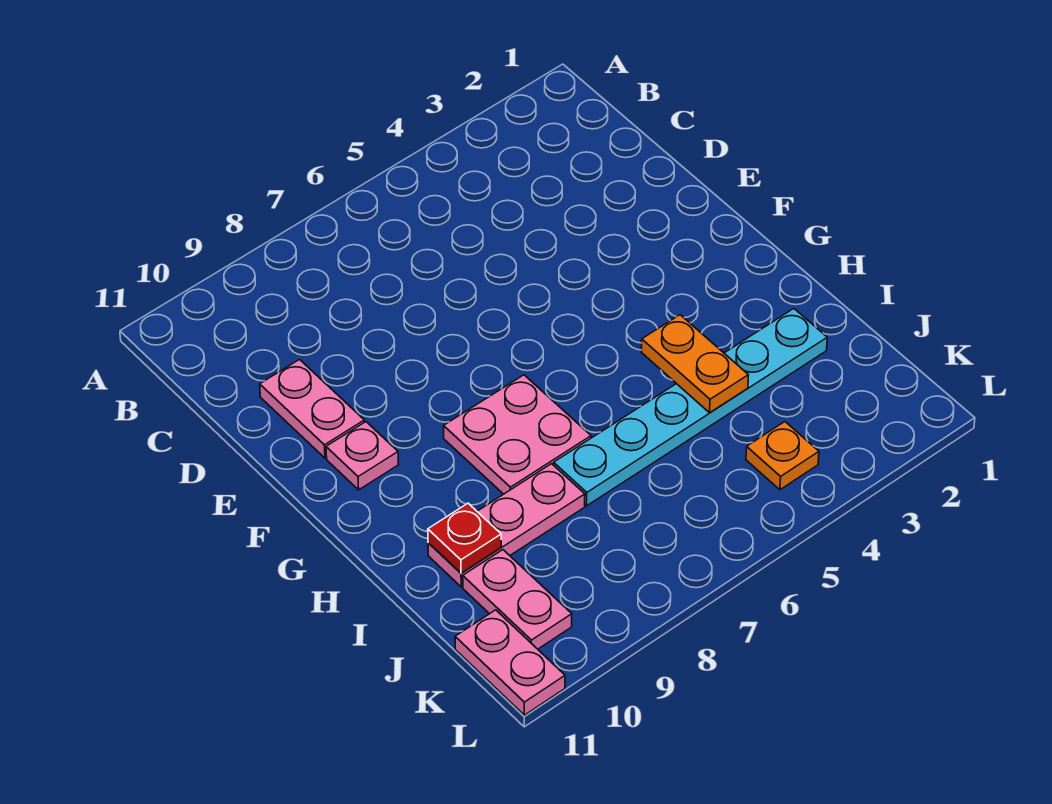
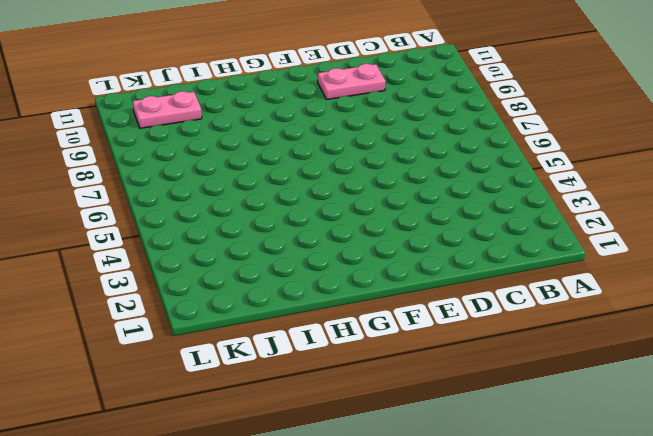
none -> pink plate F10 level 1
none -> pink plate G7:H8 level 1

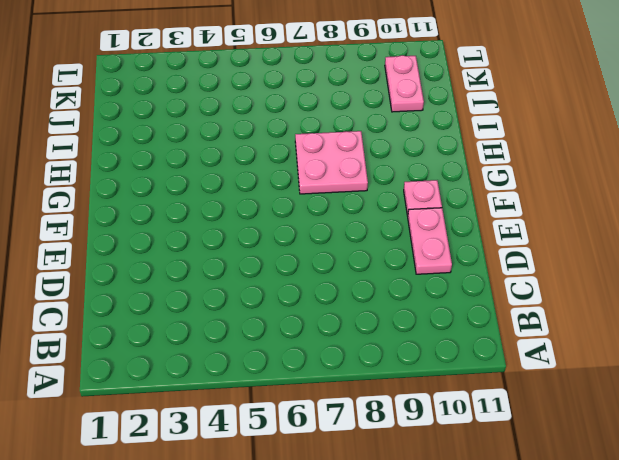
none -> cyan plate I2:I7 level 1
none -> pink plate I8:I10 level 1

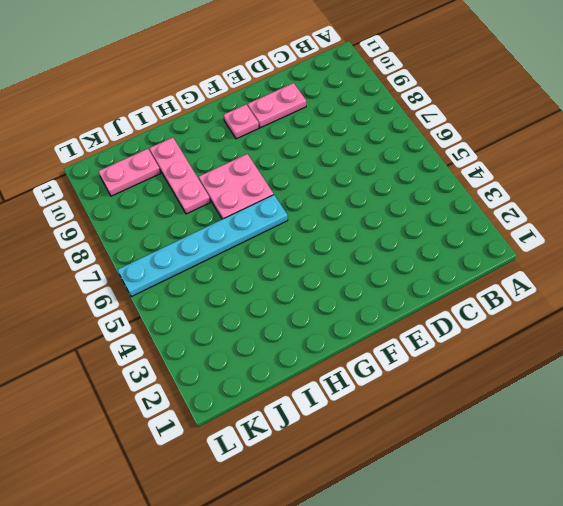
cyan plate G6:L6 level 1 -> cyan plate I2:I7 level 1
none -> orange plate K4 level 1
none -> pink plate K11:L11 level 1

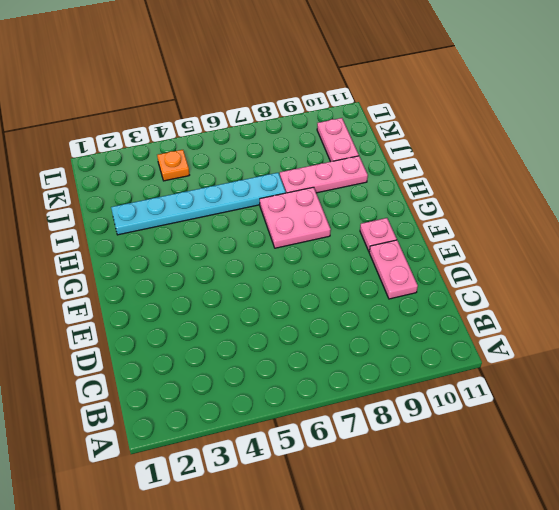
none -> pink plate K11:L11 level 1
none -> orange plate H4:I4 level 2

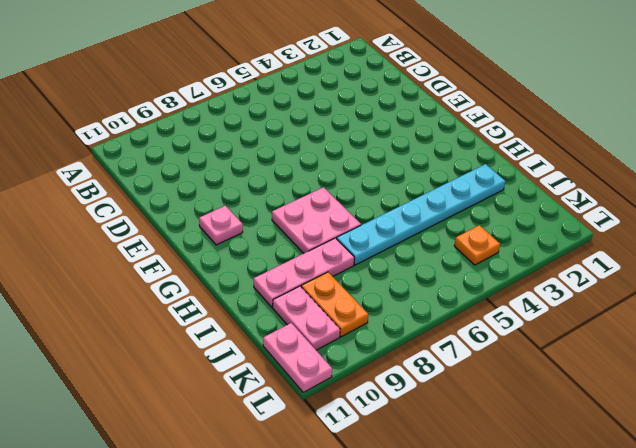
orange plate J9:K9 level 1 -> orange plate H4:I4 level 2
none -> pink plate D10:E10 level 1
none -> red plate I10 level 2

